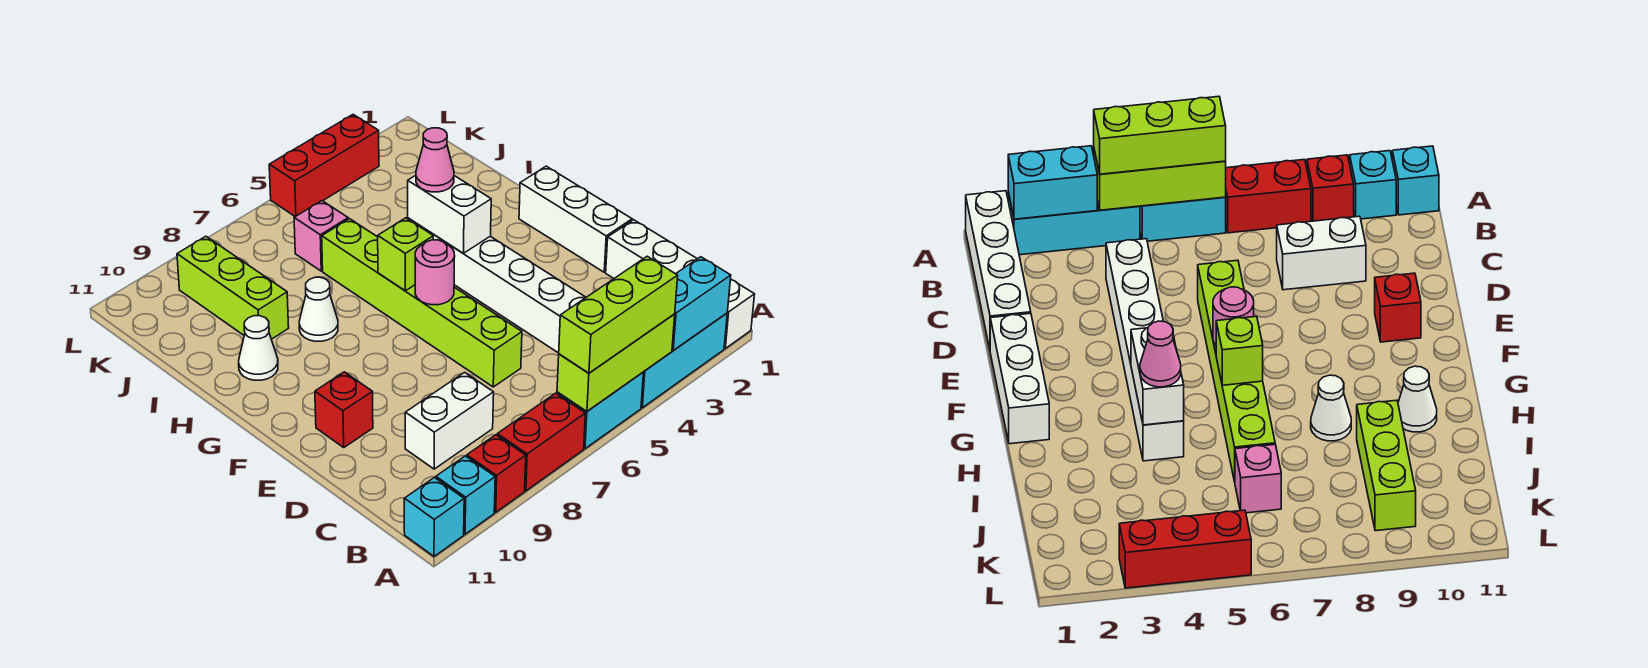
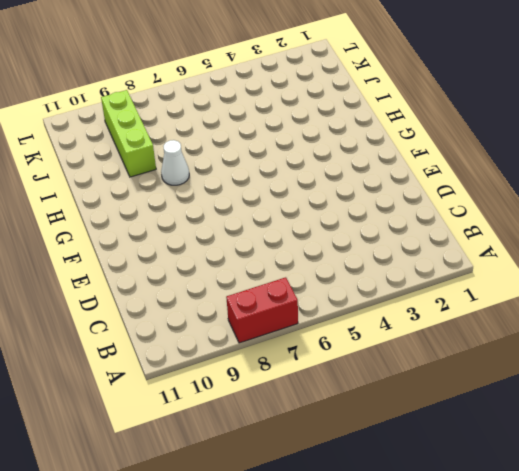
none -> white brick A1:D1 level 1
none -> cyan brick A2:A4 level 1
none -> cyan brick A5:A6 level 1

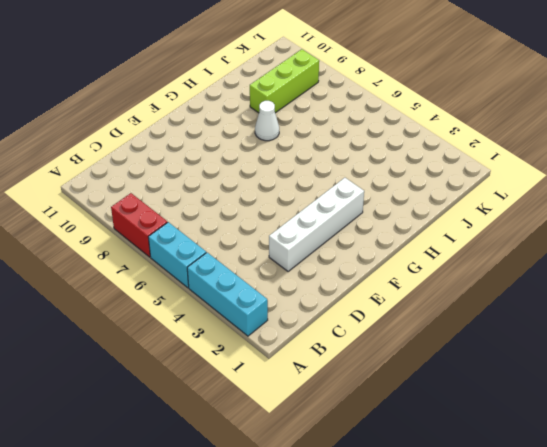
white brick D3:G3 level 1 -> white brick A1:D1 level 1
none -> red brick A9 level 1
none -> cyan brick A10 level 1
none -> cyan brick A11 level 1

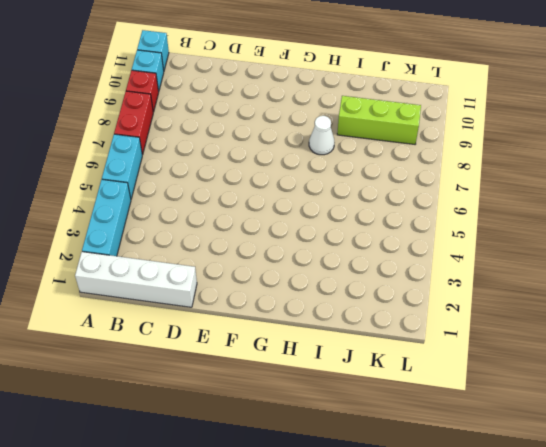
none -> white brick C4:H4 level 1
none -> white brick C8:C9 level 1
none -> lime brick D6:I6 level 1

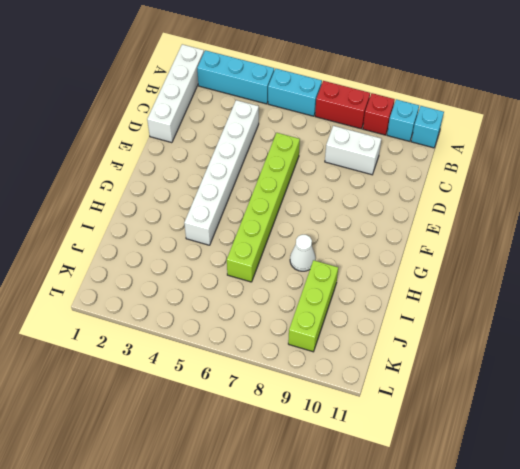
none -> white brick E1:G1 level 1
none -> red brick E10 level 1
none -> white cone H10 level 1

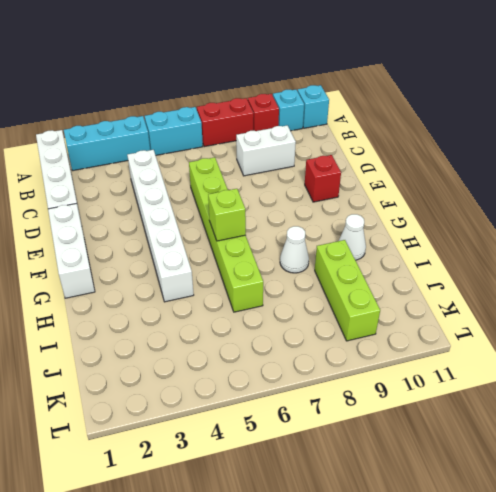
none -> pink brick J6 level 1
none -> red brick L3:L5 level 1
none -> cyan brick A2:A3 level 2

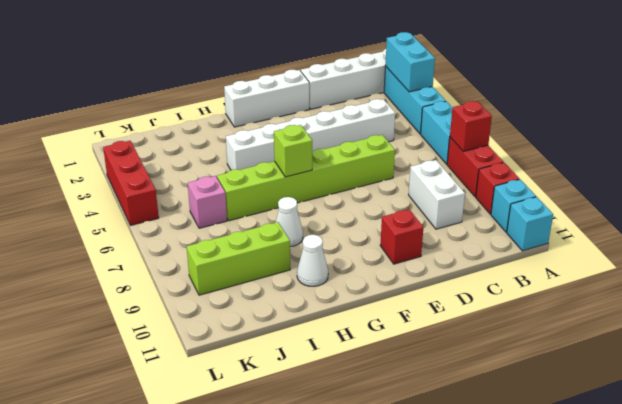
red brick A7 level 2 -> none
none -> lime brick A4:A6 level 2
none -> pink round brick F6 level 2
none -> white brick G4:H4 level 2

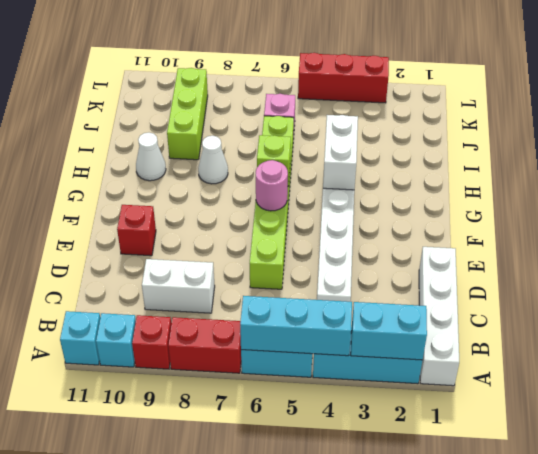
cyan brick A4:A6 level 2 -> lime brick A4:A6 level 2
none -> white brick E1:G1 level 1
none -> lime brick A4:A6 level 3
none -> pink cone H4 level 3

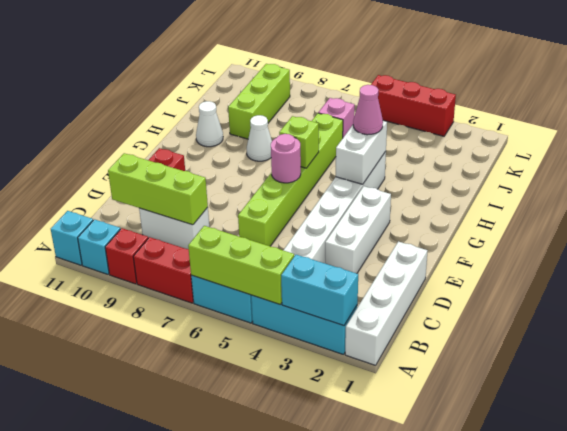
lime brick C8:C10 level 2 -> lime brick A4:A6 level 3
white brick D3:F3 level 1 -> white brick E1:G1 level 1

